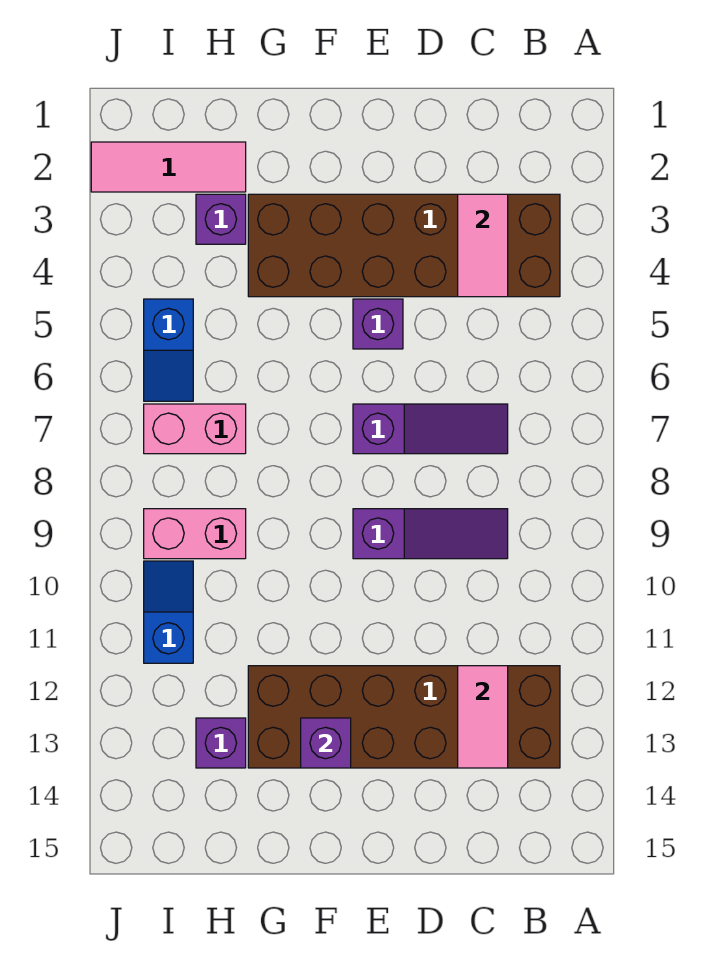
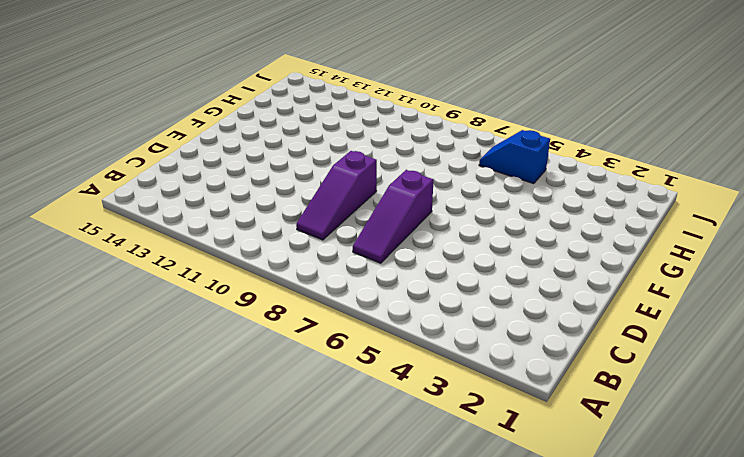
none -> brown brick B3:G4 level 1
none -> brown brick B12:G13 level 1
none -> purple brick E5 level 1

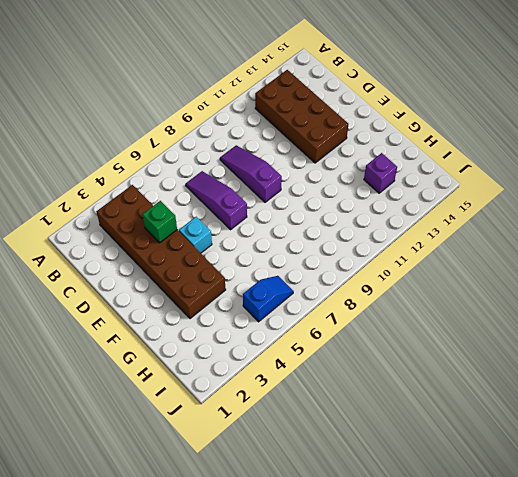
brown brick B12:E13 level 1 -> brown brick B12:G13 level 1
green brick D4 level 2 -> none
cyan brick E5 level 1 -> purple brick E5 level 1
none -> pink tile H2:J2 level 1
none -> purple brick H3 level 1
none -> pink brick H7:I7 level 1

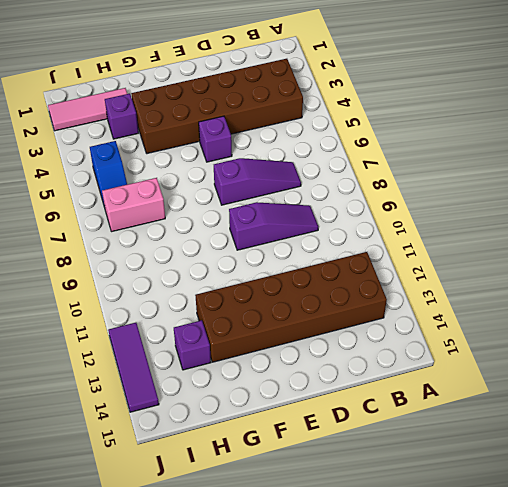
purple tile J12:J14 level 1 -> none
none -> pink brick H9:I9 level 1
none -> blue slope I10:I11 level 1 top 11
none -> pink tile C3:C4 level 2

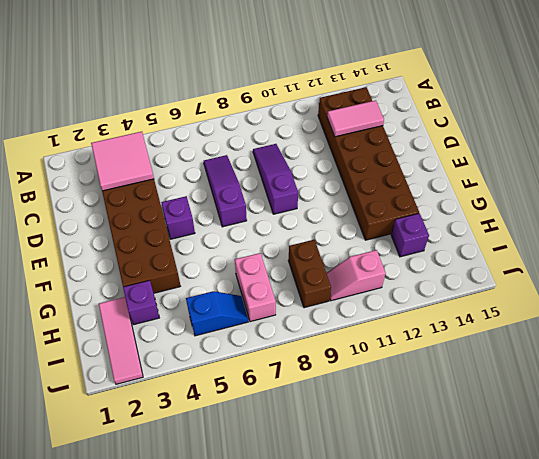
pink tile B3:C4 level 2 -> pink tile C3:C4 level 2
brown brick H9:I9 level 1 -> pink brick H9:I9 level 1
pink slope I10:I11 level 1 top 11 -> blue slope I10:I11 level 1 top 11
none -> purple brick F13 level 2

